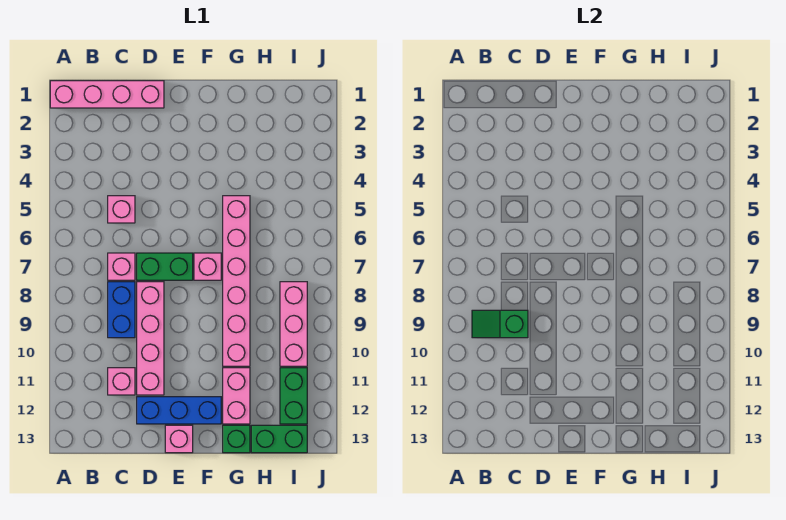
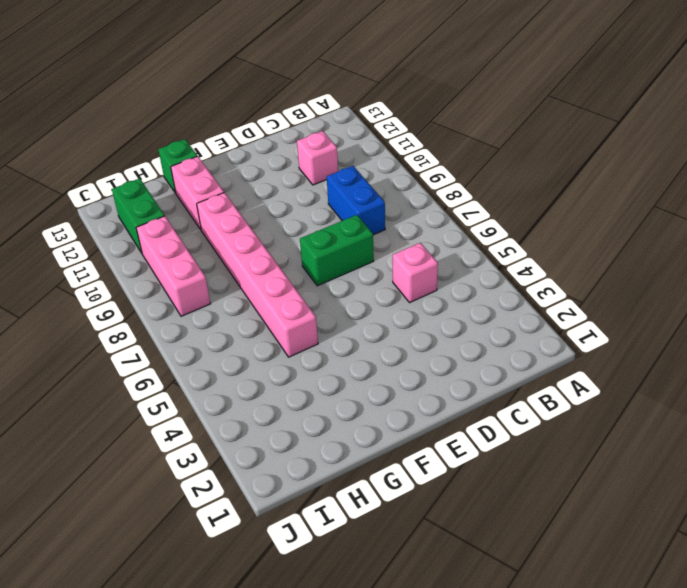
none -> pink brick A1:D1 level 1
none -> pink brick C7 level 1
none -> pink brick D8:D11 level 1

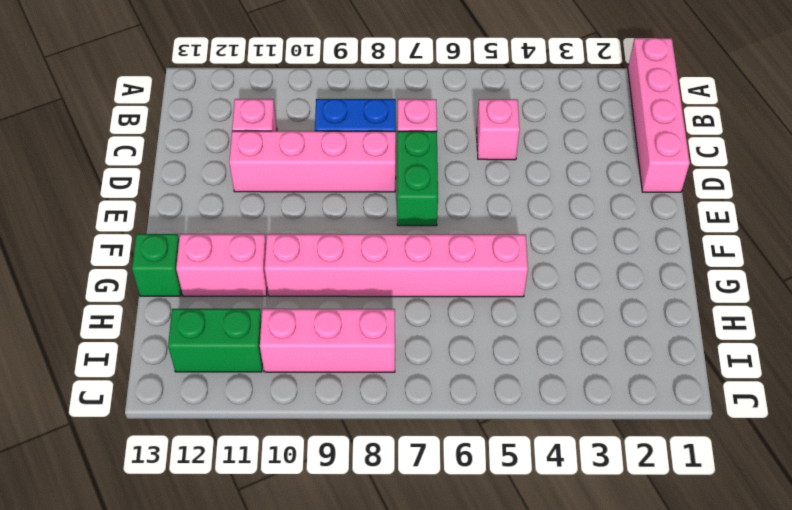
none -> blue brick D12:F12 level 1
none -> pink brick E13 level 1
none -> pink brick F7 level 1

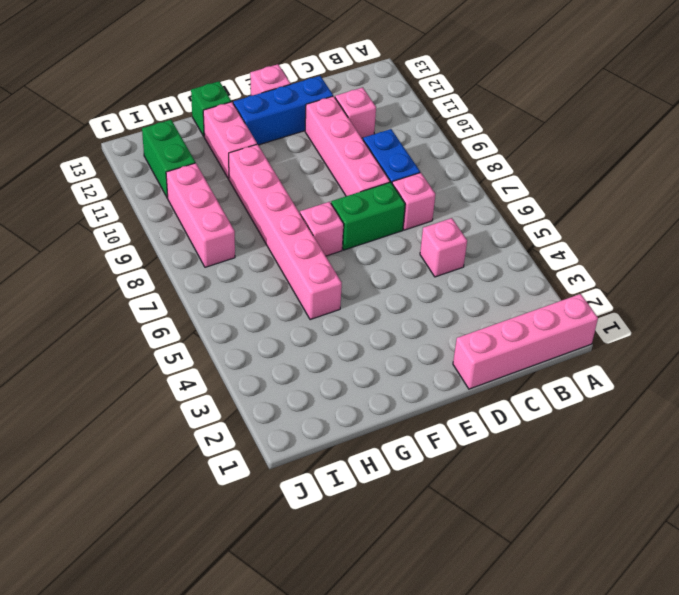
none -> green brick H13:I13 level 1
none -> green slope B9:C9 level 2 top C

